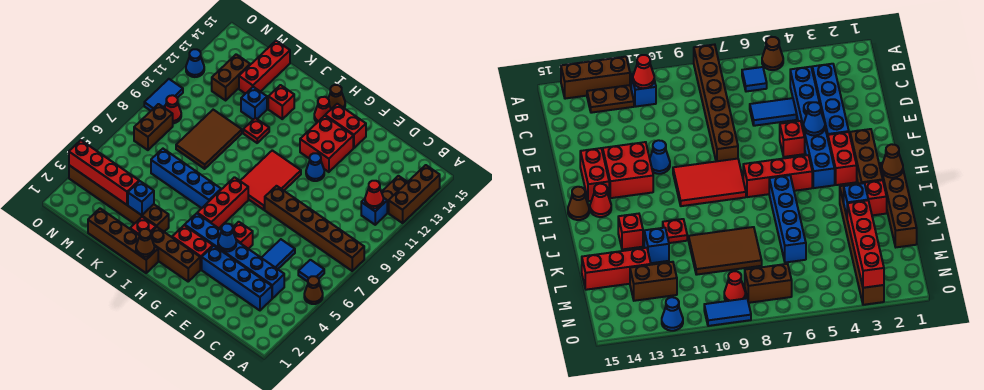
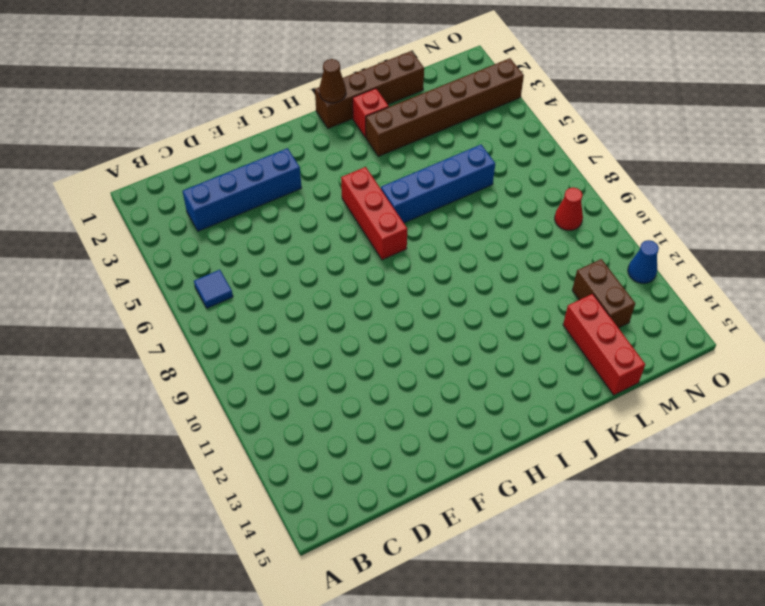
none -> brown cone A5 level 1
none -> brown brick A8:F8 level 1
none -> brown brick A12:A14 level 1
none -> blue brick B11 level 1

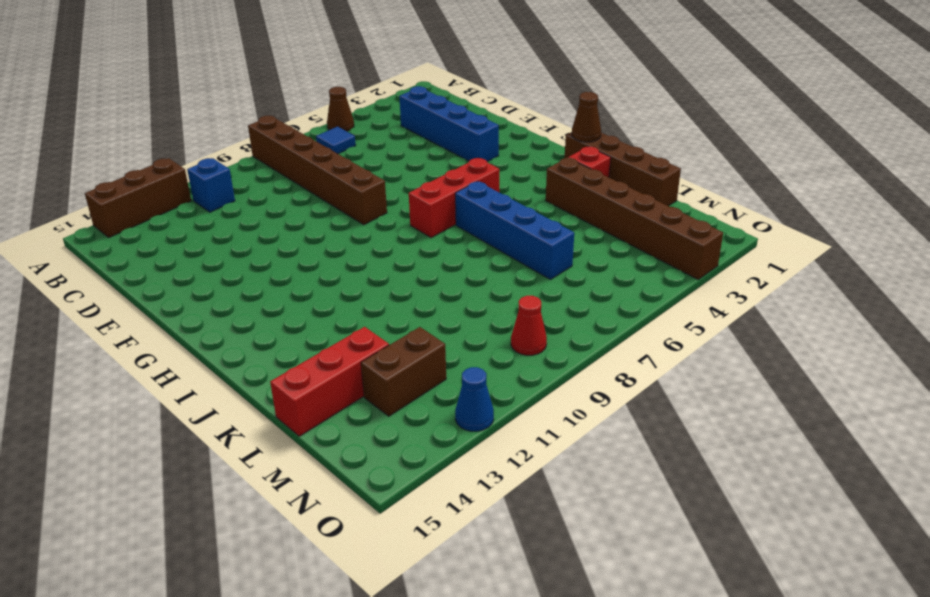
none -> brown plate B12:B13 level 1
none -> blue brick C4:H4 level 1
none -> blue tile D5:D6 level 1
none -> red brick F5 level 1

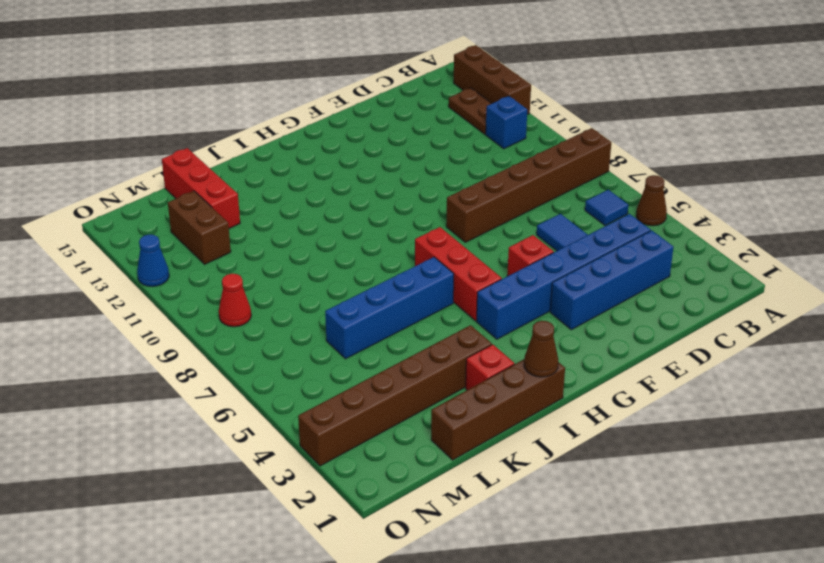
none -> blue cone F11 level 1
none -> red brick F12:G13 level 1
none -> red brick F14:G14 level 1
none -> brown brick G2:I2 level 1

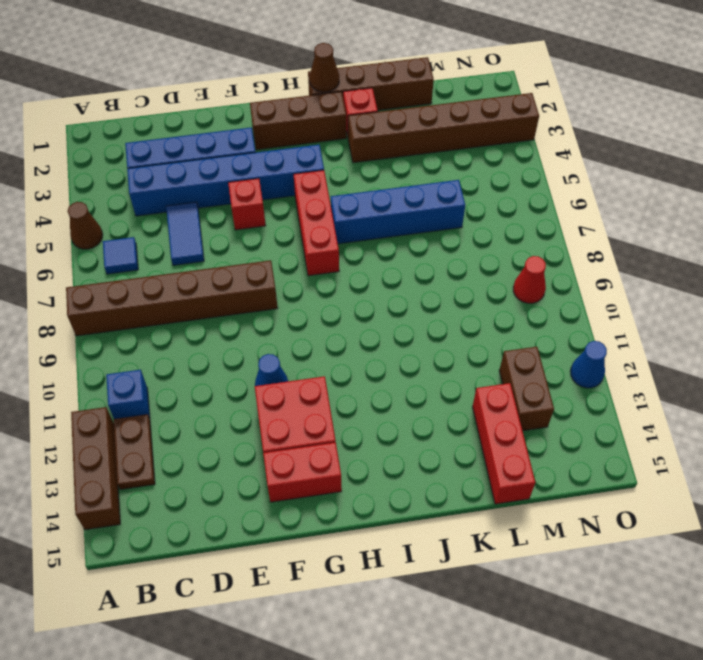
none -> red brick G3:H3 level 1
none -> red tile G8:H10 level 1
none -> red cone H14 level 1
none -> brown cone H15 level 1

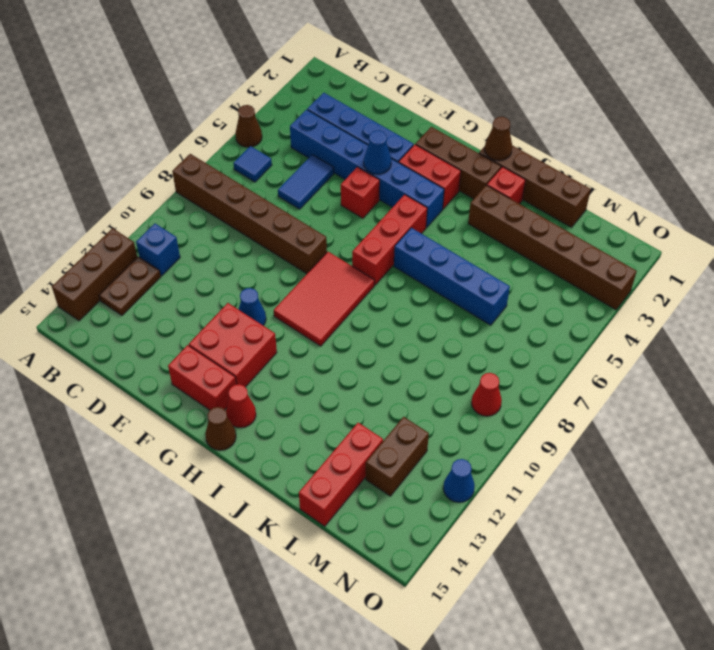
none -> red plate J11 level 1
none -> red brick J13 level 1
none -> brown tile K8:L10 level 1
none -> blue brick K12 level 1

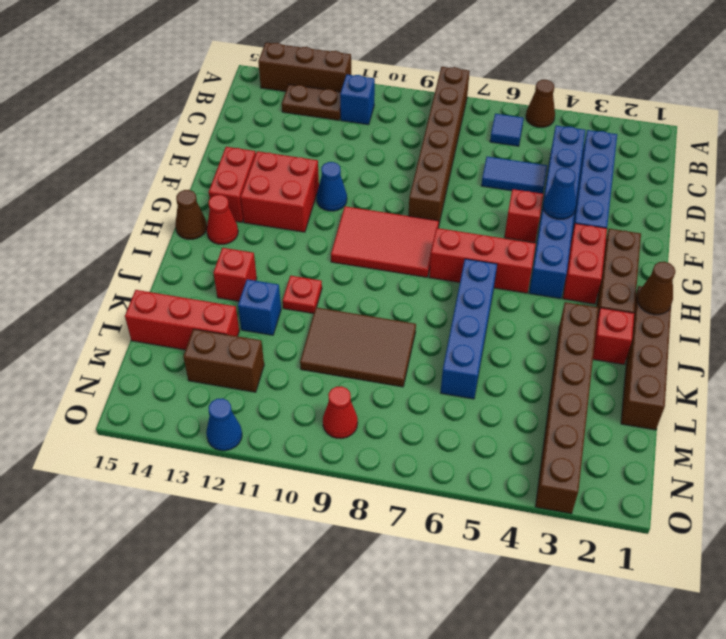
none -> brown brick N7:N8 level 1
none -> blue tile O9:O10 level 1
none -> red cone B11 level 2
none -> blue brick K3 level 2

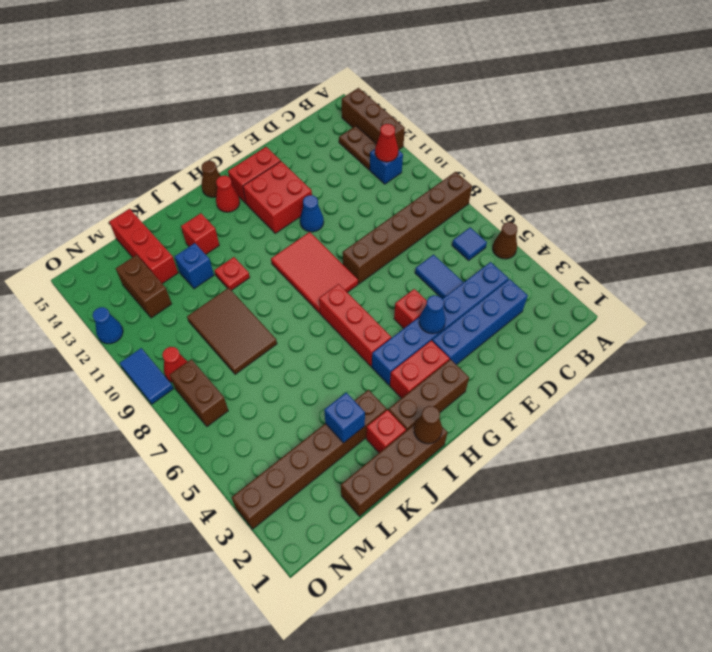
none -> blue brick I6:L6 level 1
none -> red brick L3:O3 level 2

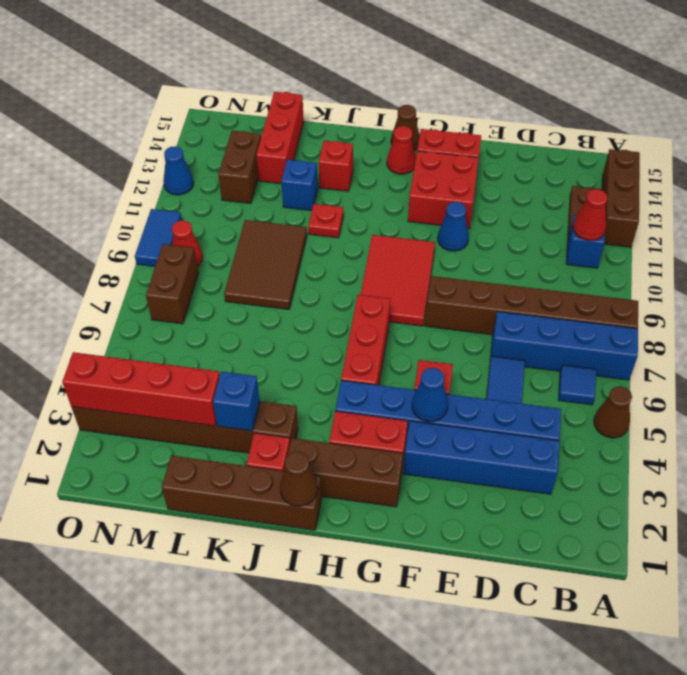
blue brick A7:D7 level 1 -> blue brick I6:L6 level 1

